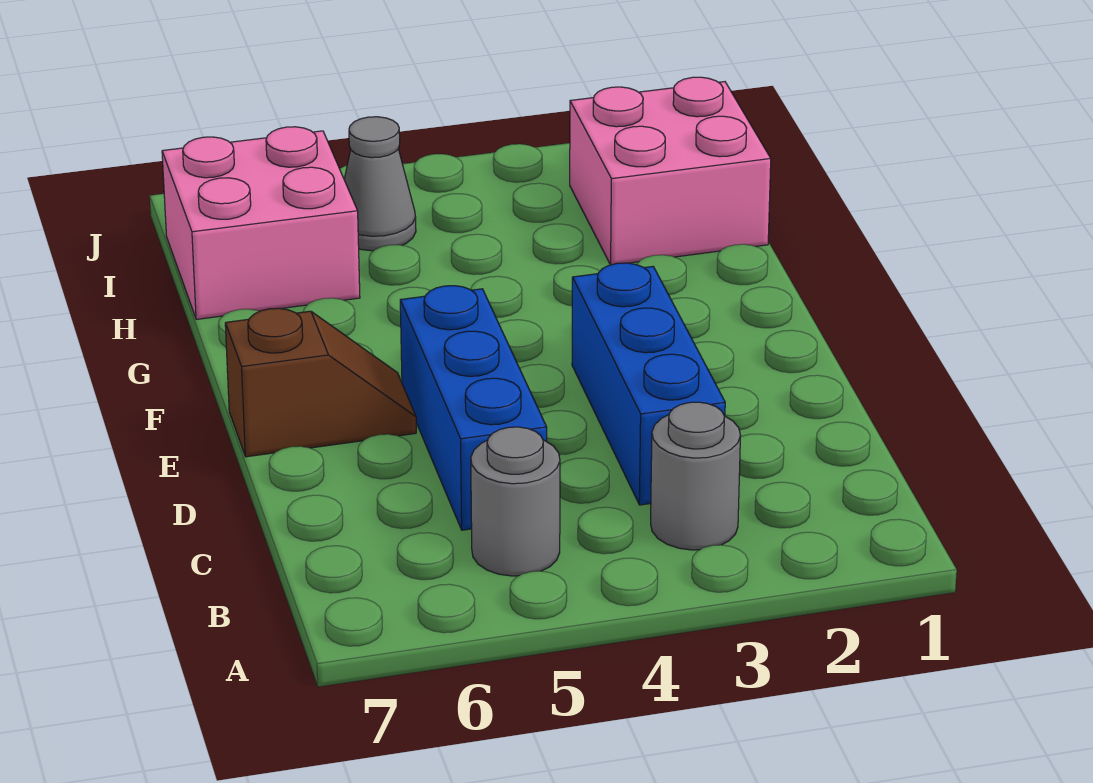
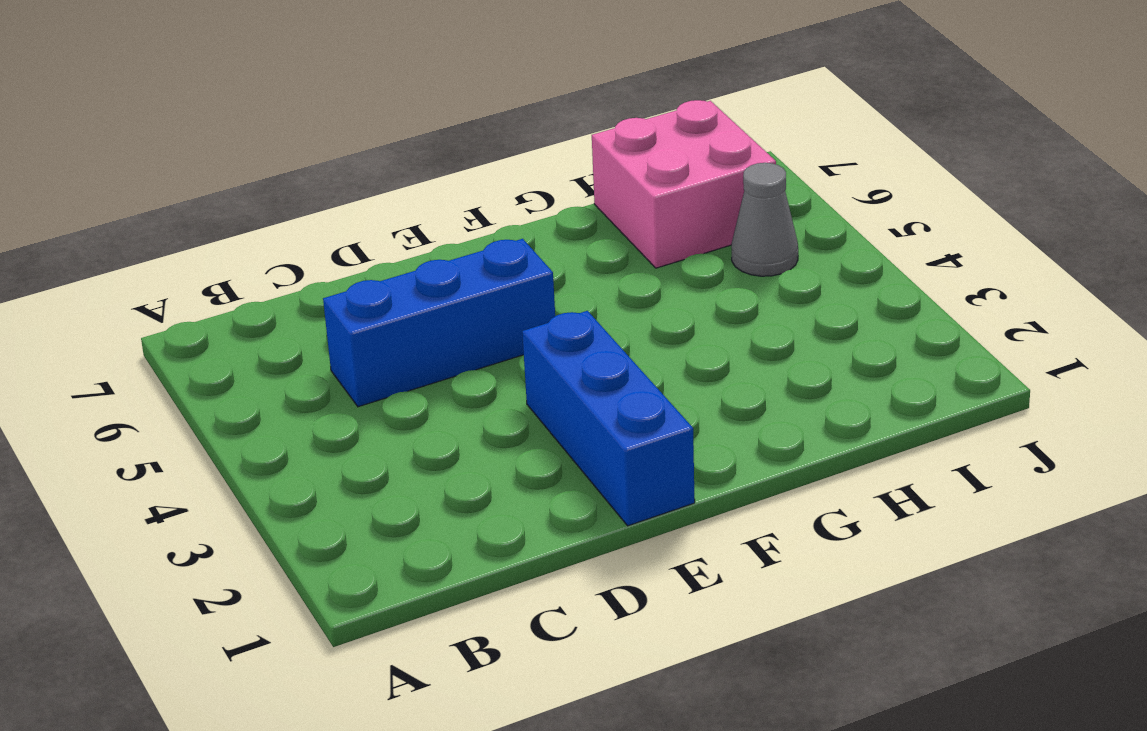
blue brick E1:E3 level 1 -> blue brick C3:E3 level 1
none -> grey round brick B3 level 1
none -> grey round brick B5 level 1

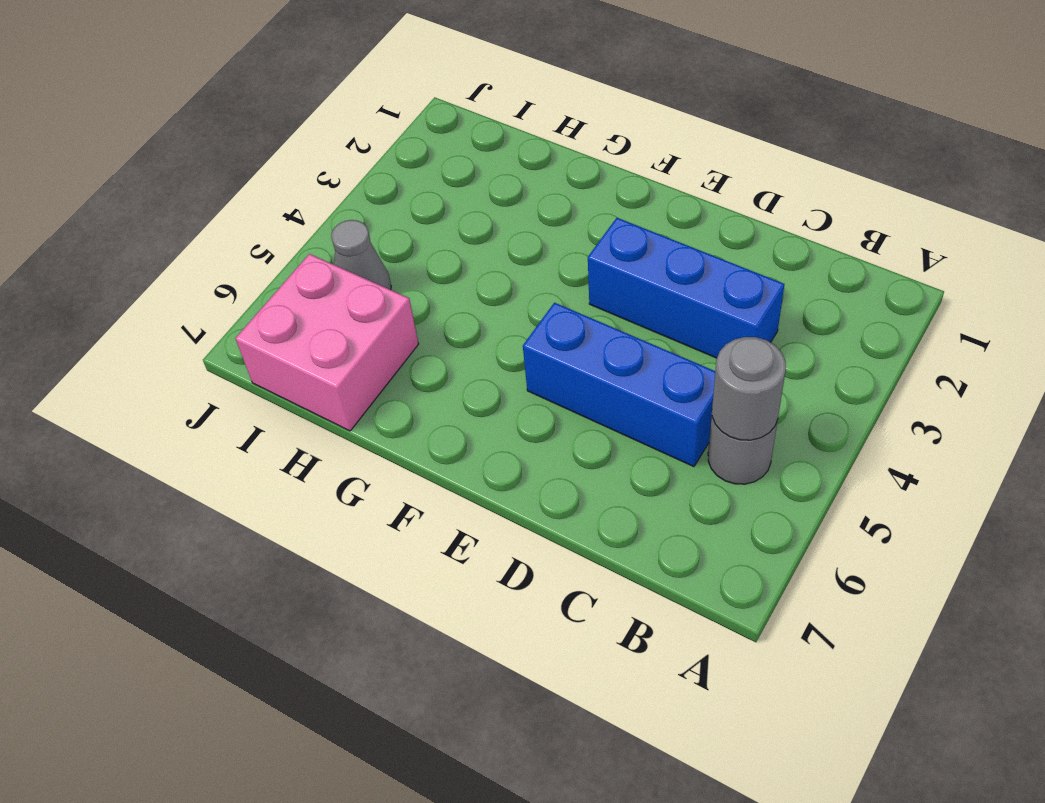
grey round brick B5 level 2 -> grey round brick B3 level 1
none -> brown slope E6:E7 level 1 top 7
none -> pink brick H1:I2 level 1

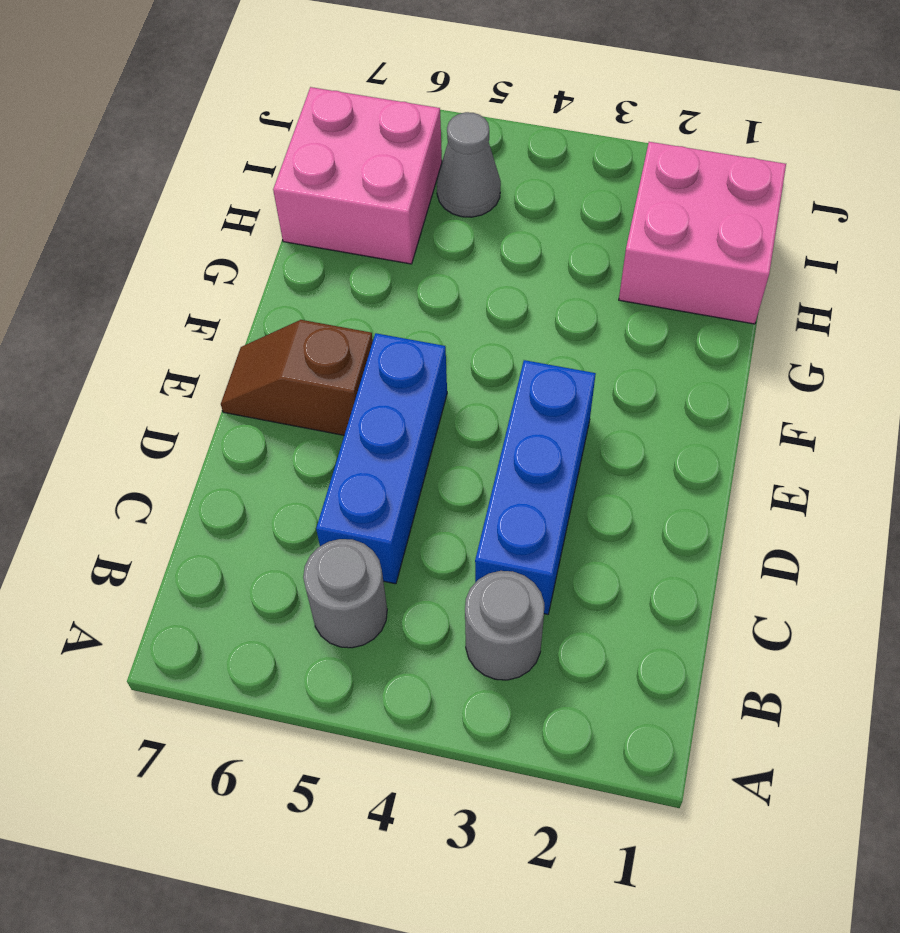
brown slope E6:E7 level 1 top 6 -> brown slope E6:E7 level 1 top 7

